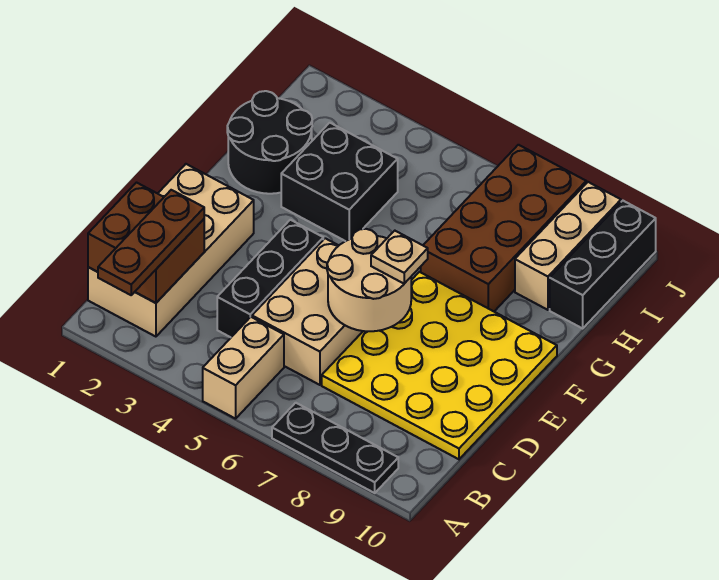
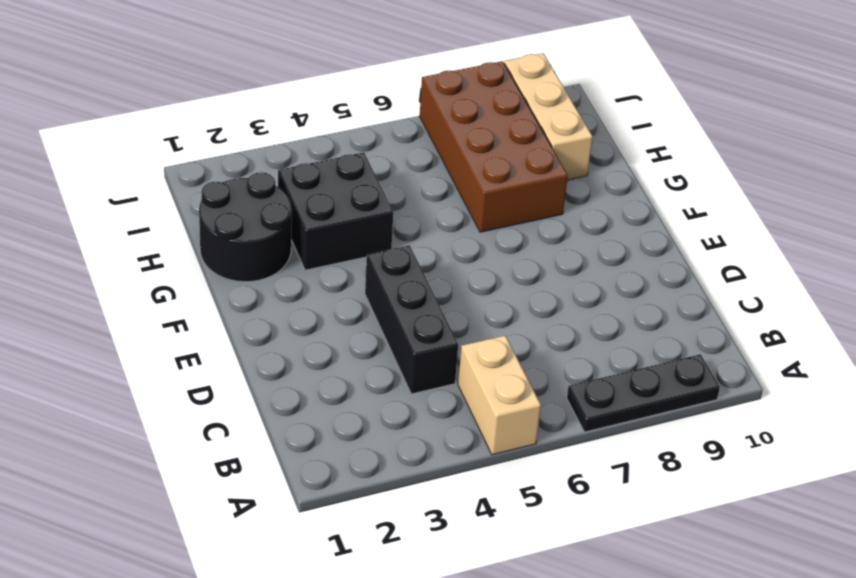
none -> tan brick B1:E2 level 1
none -> tan brick C5:E6 level 1
none -> yellow plate C7:F10 level 1

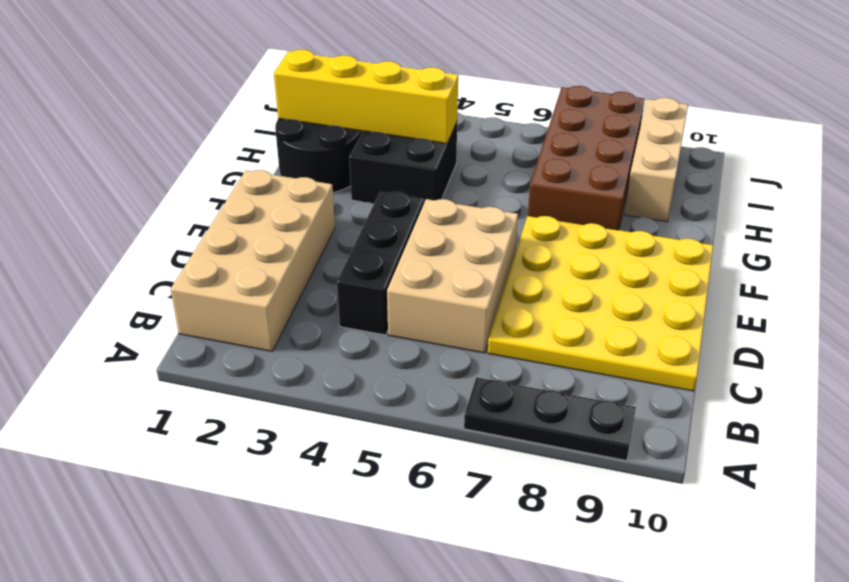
yellow brick H1:H4 level 2 -> none
none -> tan brick A5:B5 level 1
none -> black brick H10:J10 level 1
none -> brown brick B1:C2 level 2

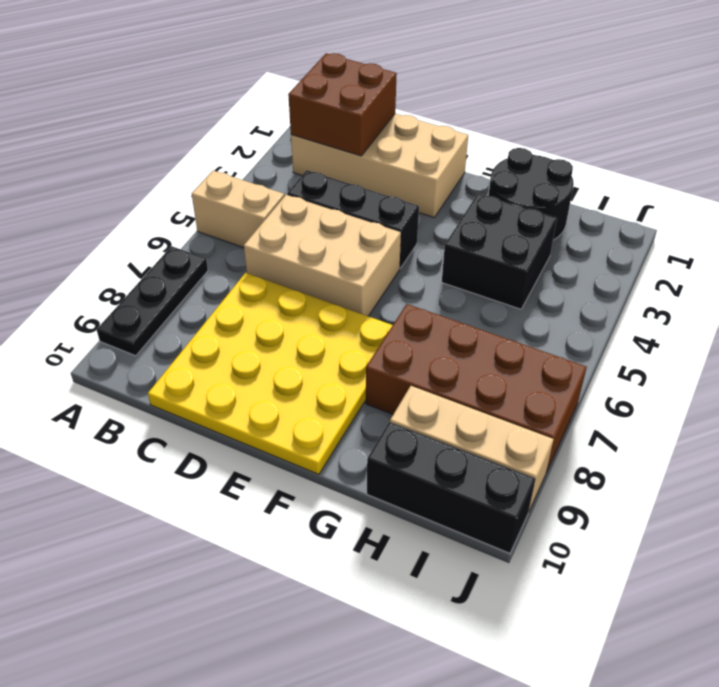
none -> tan round brick D6:E7 level 2
none -> brown plate A2:C2 level 3
none -> tan plate E7 level 3

